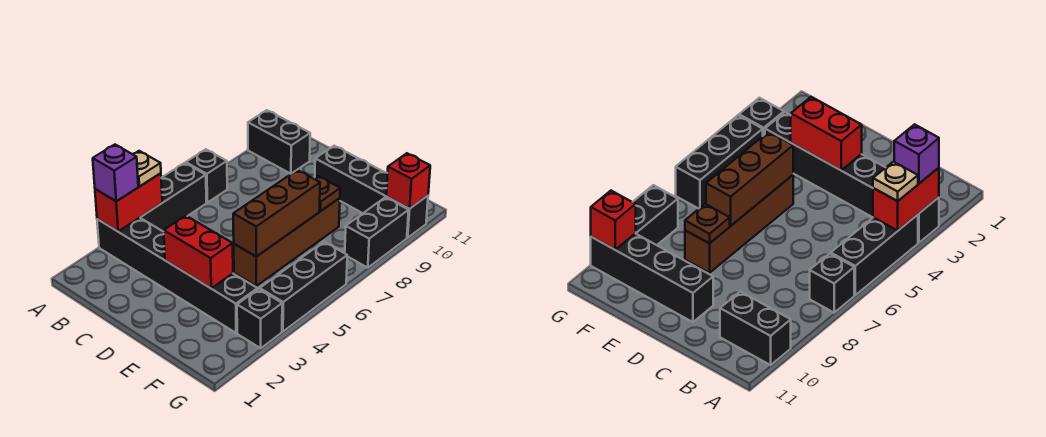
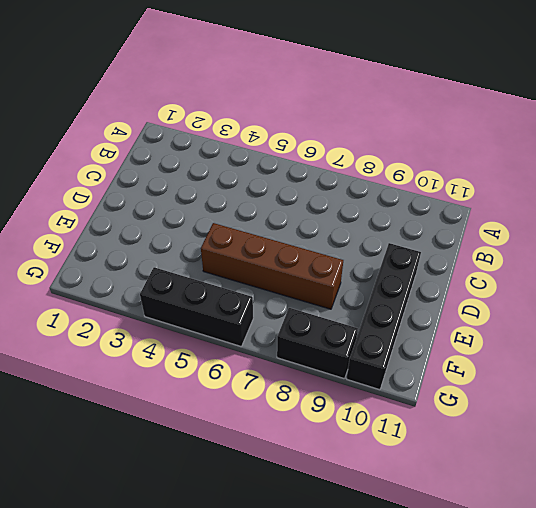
none -> black brick A3:F3 level 1
none -> black brick A4:A6 level 1
none -> black brick A7 level 1

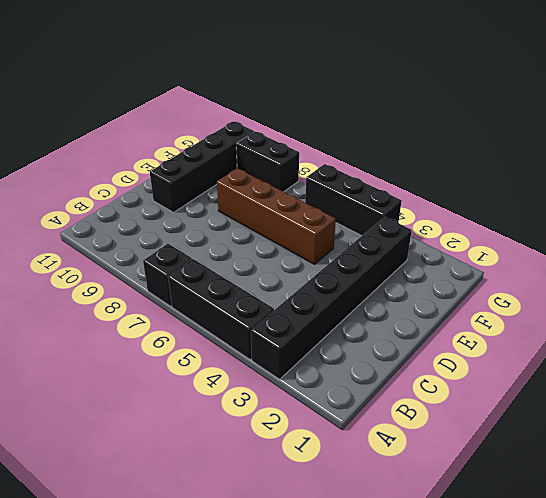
none -> black brick A10:B10 level 1
none -> black brick G3 level 1
none -> red brick A3:A4 level 2

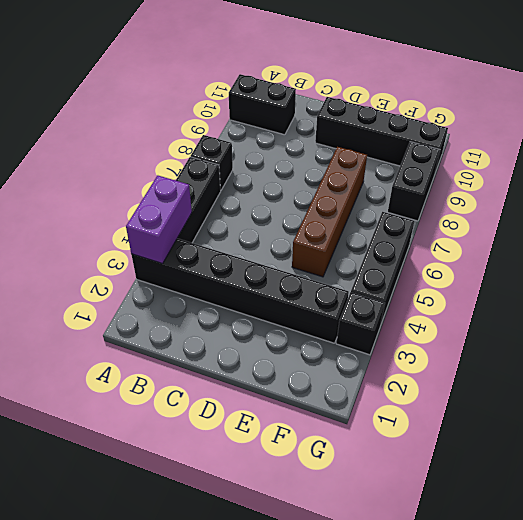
purple brick A3:A4 level 2 -> red brick A3:A4 level 2
none -> red brick D3:E3 level 2
none -> brown brick E5:E7 level 2
none -> brown plate E8 level 2

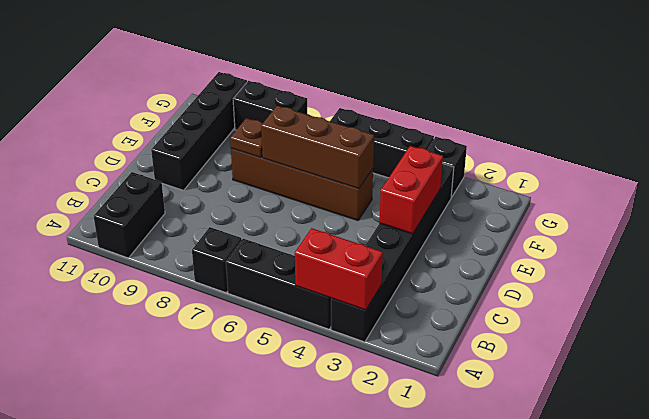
none -> red brick G10 level 2
none -> purple brick A3 level 3
none -> tan plate A4 level 3

